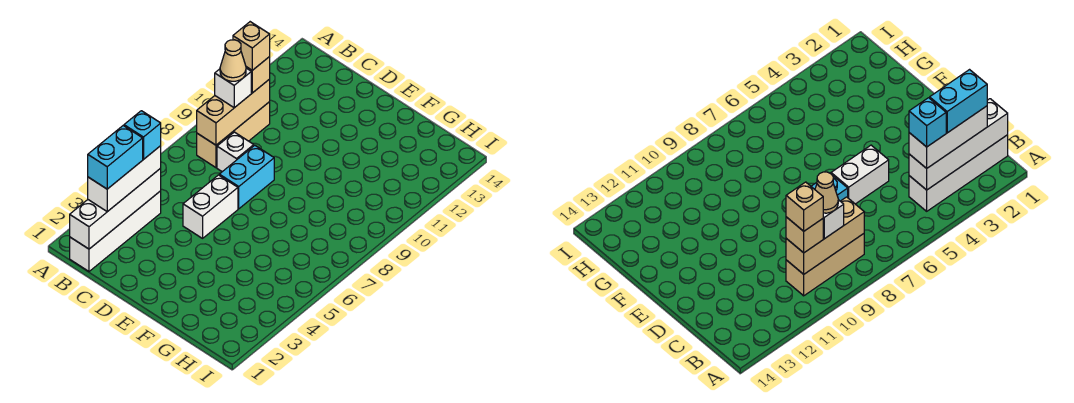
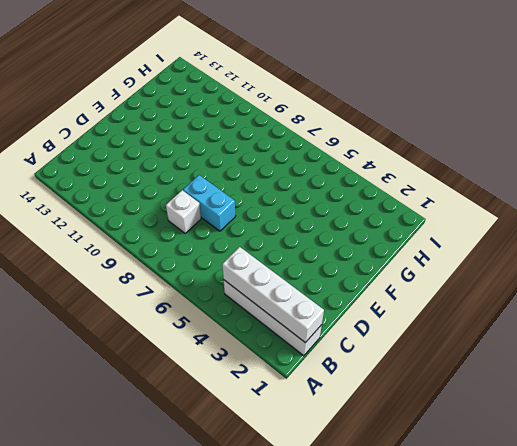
none -> tan brick B8:B10 level 1
none -> white brick D5:D6 level 1
none -> tan brick B8:B10 level 2

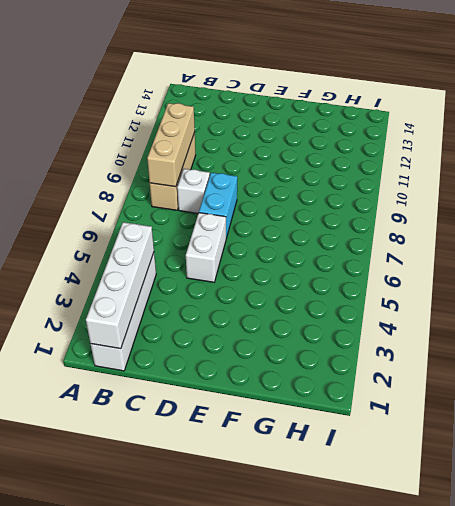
none -> white brick B2:B4 level 3
none -> white brick B9 level 3
none -> tan brick B10 level 3

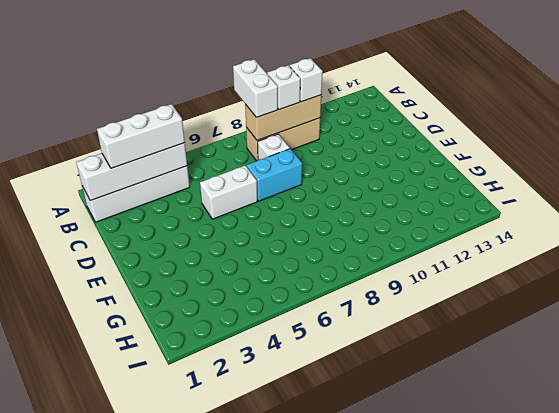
white brick A8:B8 level 3 -> none
white brick B10 level 3 -> tan brick B10 level 3
none -> cyan brick B2:B3 level 4
none -> cyan brick B4 level 4
none -> tan cone B9 level 4

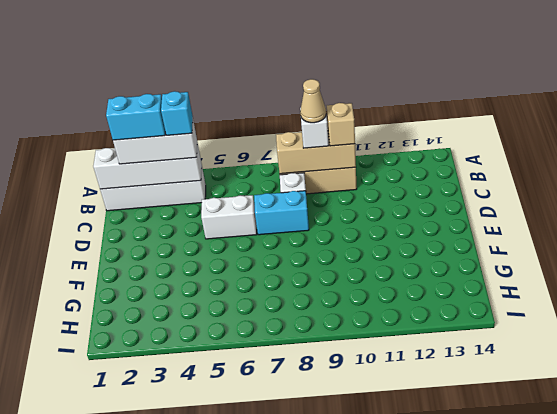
none -> tan brick B10 level 4

